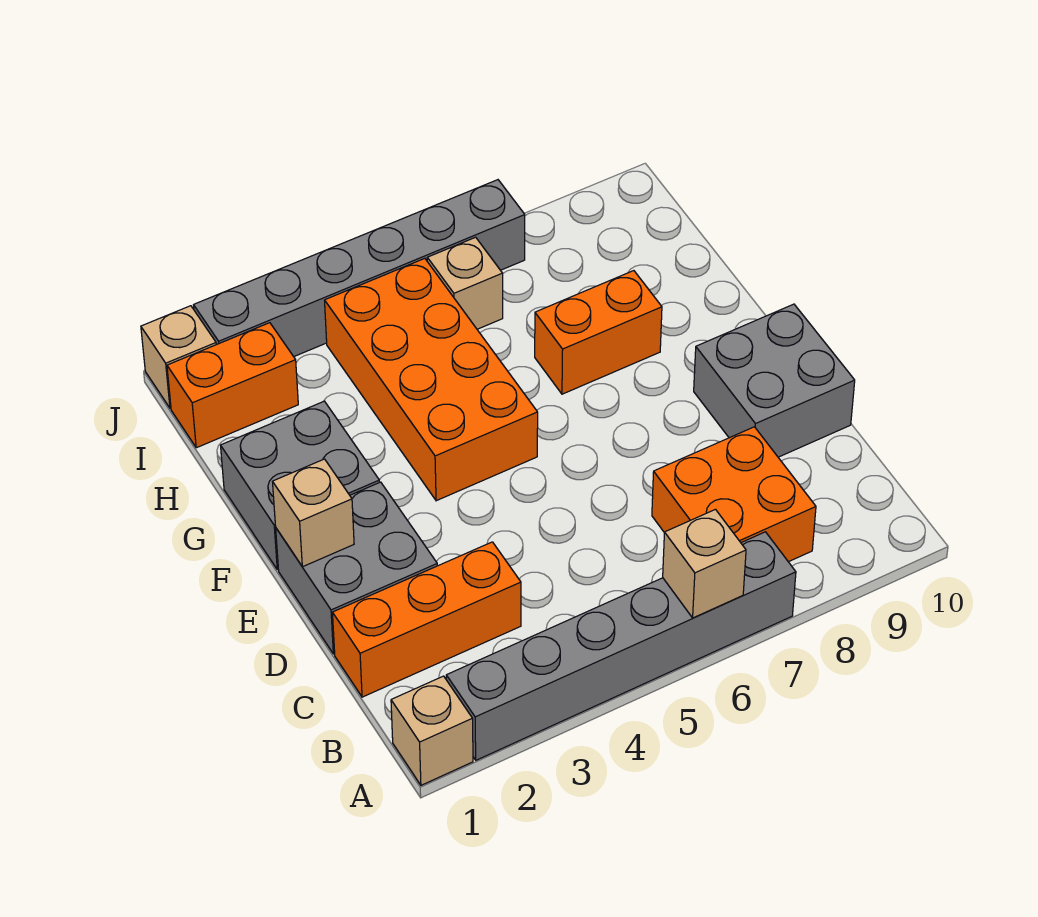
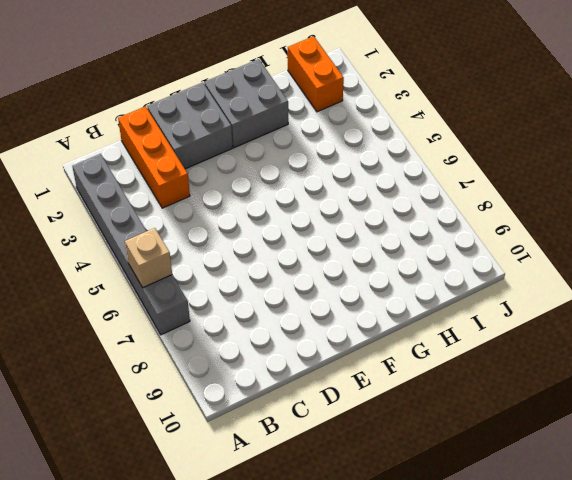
none -> tan brick A1 level 1
none -> orange brick B7:C8 level 1
none -> grey brick D9:E10 level 1

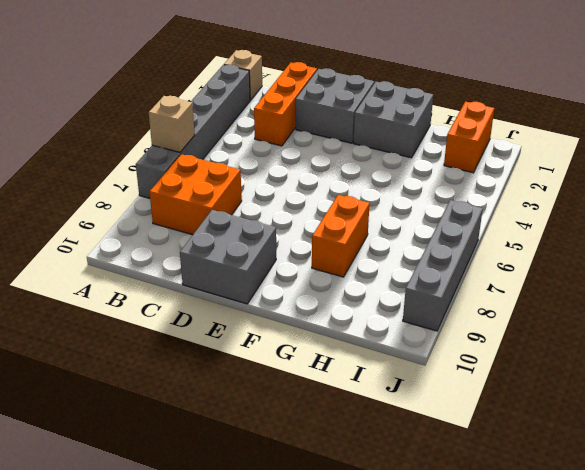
grey brick J6:J9 level 1 -> grey brick J2:J7 level 1
none -> orange brick F4:I5 level 1
none -> tan brick I6 level 1
none -> tan brick J1 level 1

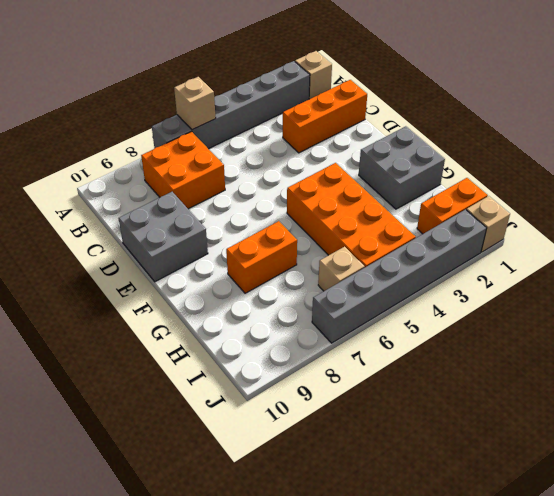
none -> grey brick D1:E2 level 1
none -> tan brick E1 level 2

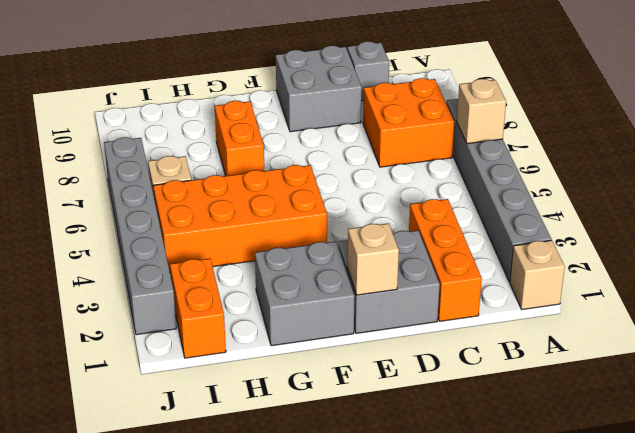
grey brick C10 level 1 -> none
none -> tan brick J1 level 1

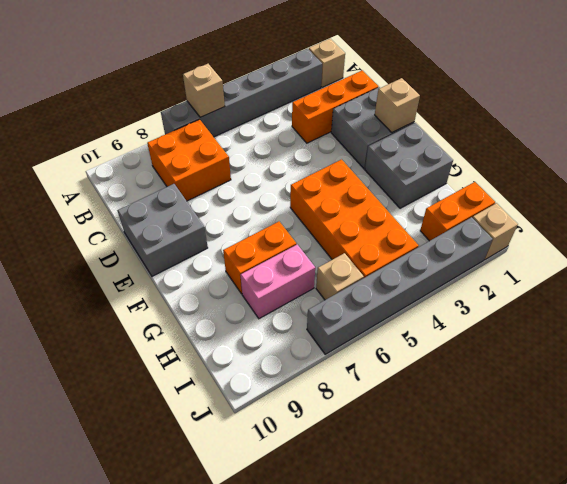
pink brick H7:H8 level 1 -> none

